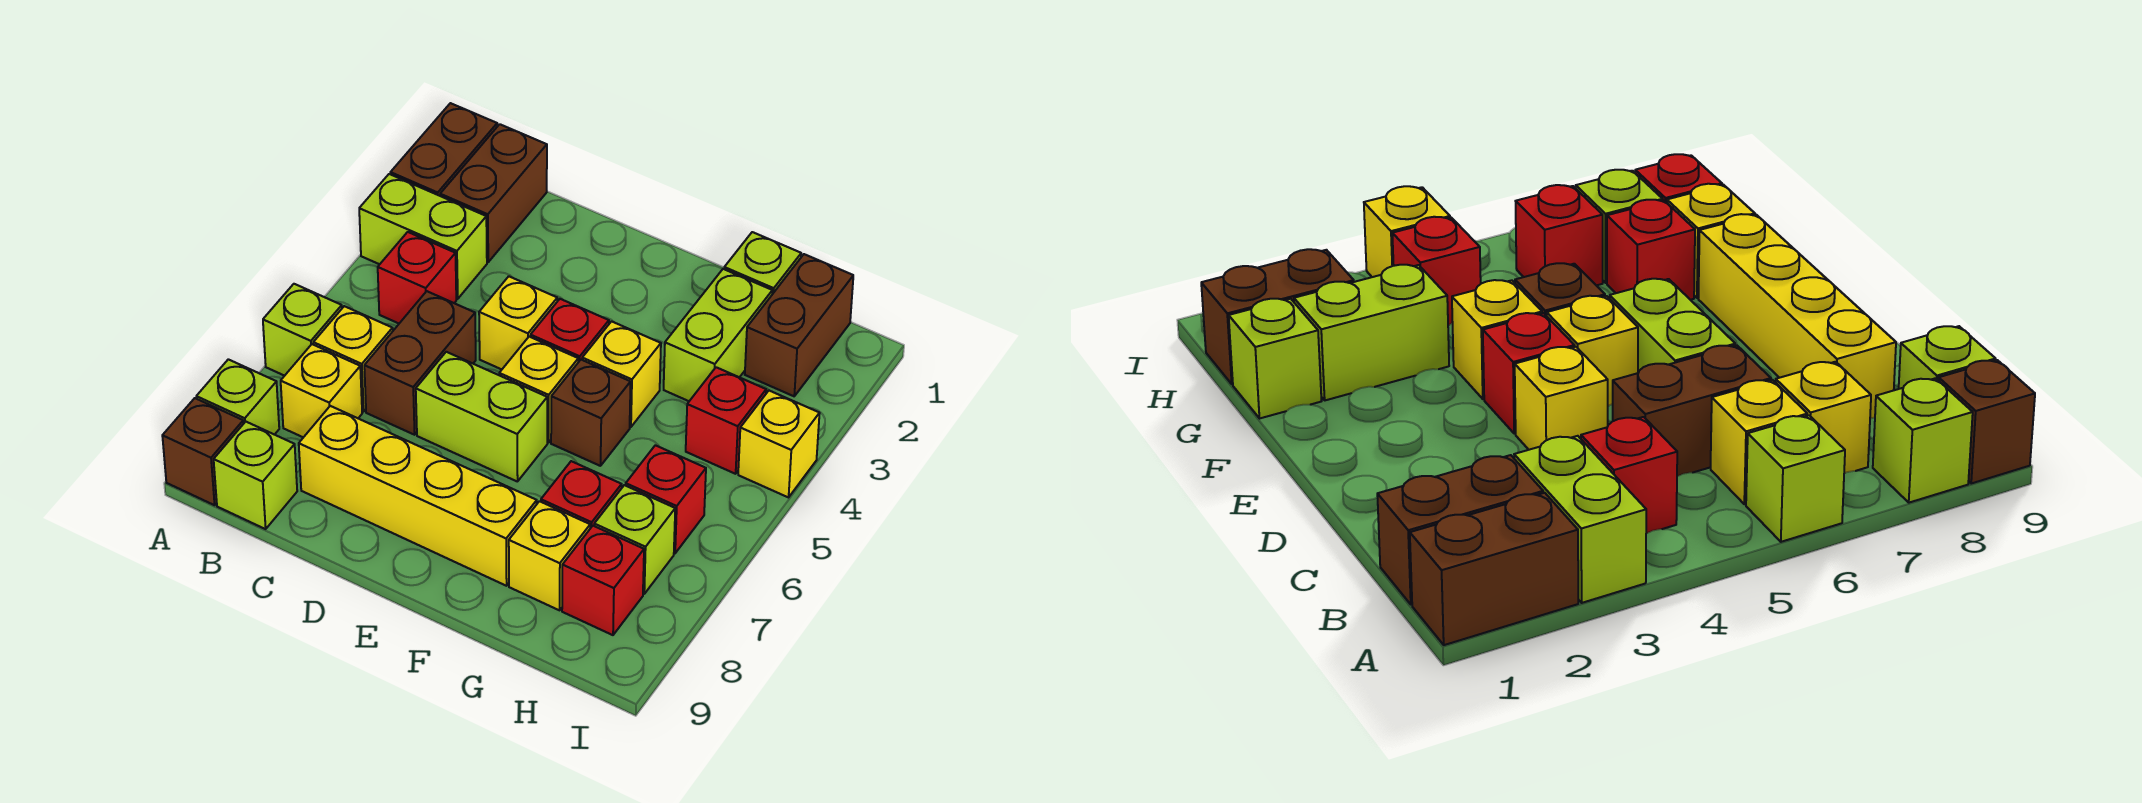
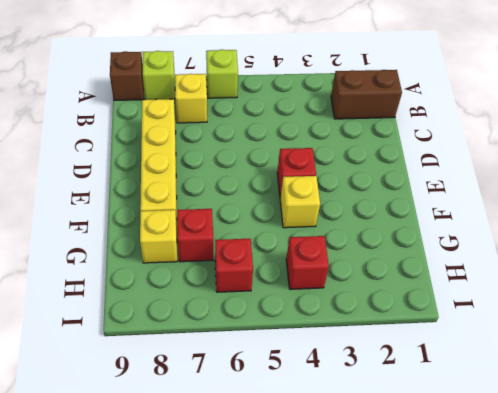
none -> brown brick A1:A2 level 1
none -> lime brick A3:B3 level 1
none -> red brick B4 level 1

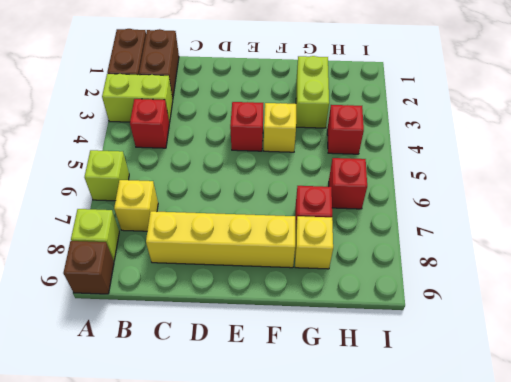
none -> yellow brick B6 level 1
none -> lime brick B9 level 1
none -> brown brick C5:C6 level 1

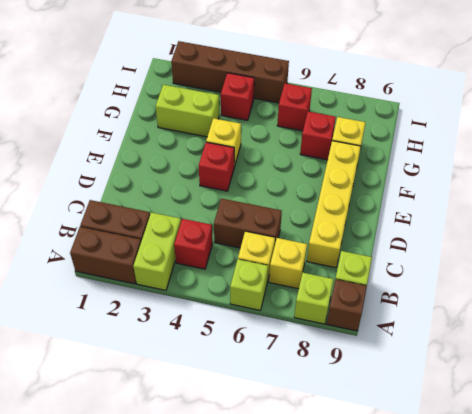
brown brick I2:I5 level 1 -> yellow brick I4 level 1
none -> yellow brick D4 level 1
none -> lime brick D6:E6 level 1
none -> yellow brick E5 level 1

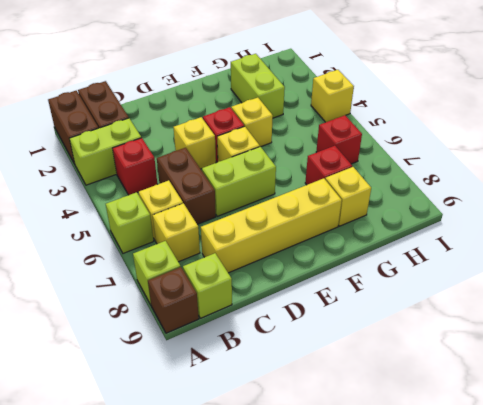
none -> brown brick F5 level 1
none -> lime brick G1 level 1
none -> brown brick H1:H2 level 1

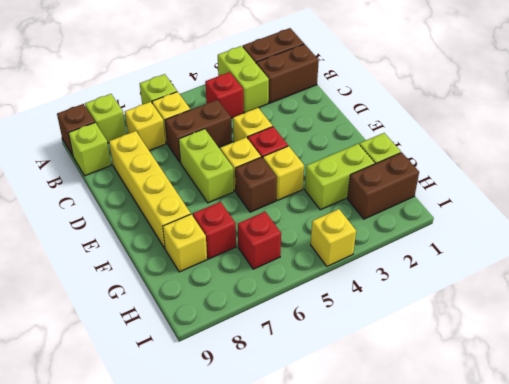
none -> red brick H4 level 1
none -> lime brick H7 level 1
none -> red brick H8 level 1

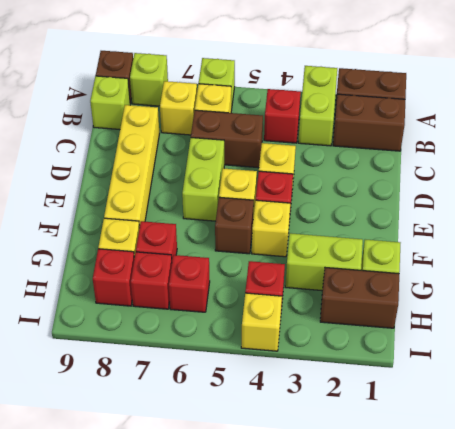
red brick H7 level 1 -> lime brick H7 level 1

